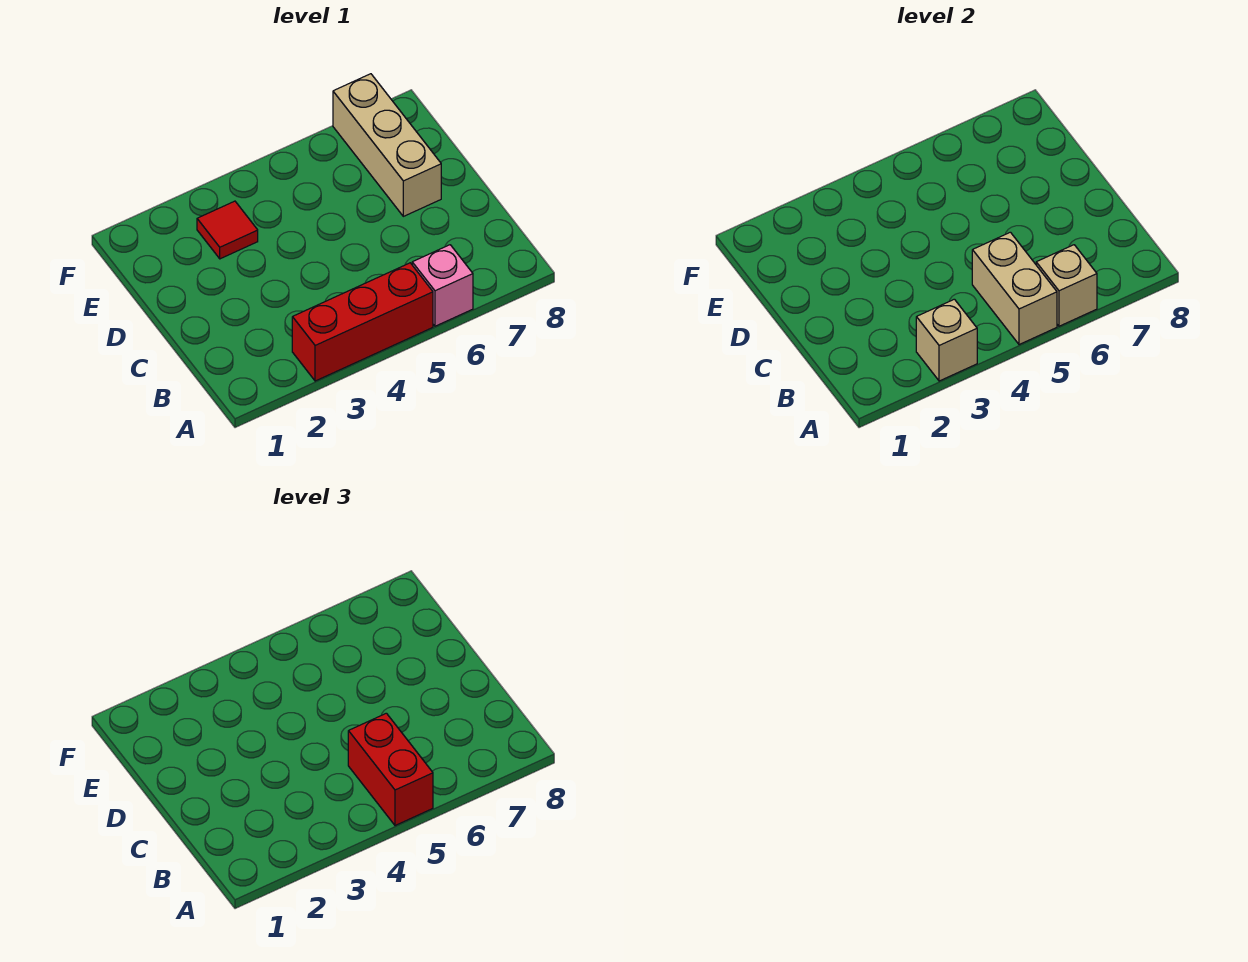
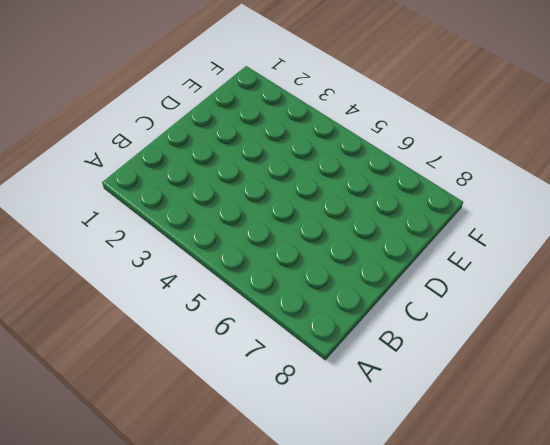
none -> red brick A3:A5 level 1
none -> pink brick A6 level 1

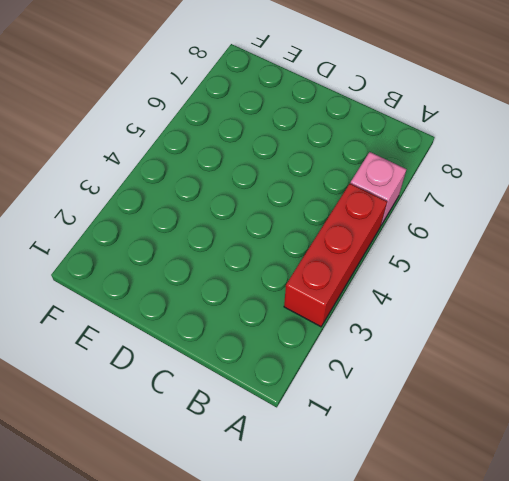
none -> tan brick D7:F7 level 1
none -> red tile E3 level 1

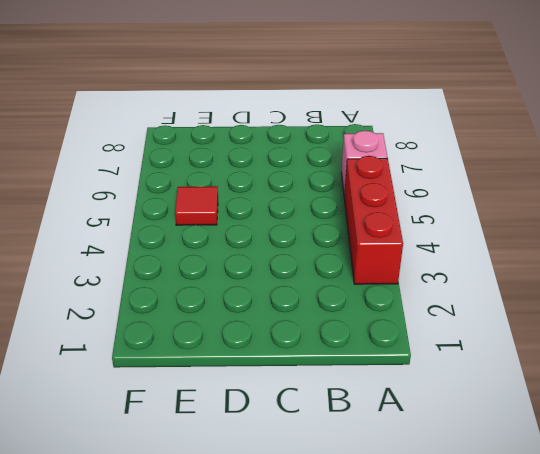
red tile E5 level 1 -> red tile E3 level 1
none -> tan brick D7:F7 level 1
none -> tan brick A3 level 2

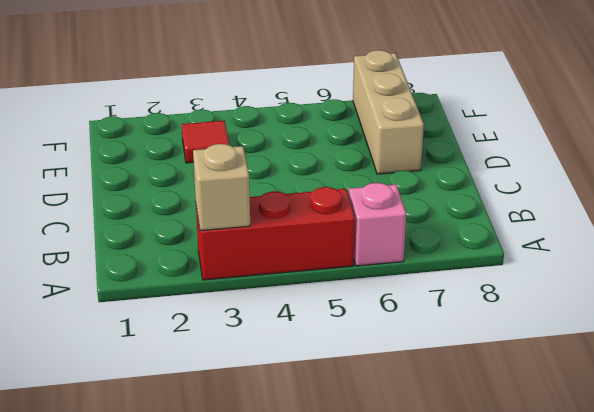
none -> tan brick A5:B5 level 2
none -> tan brick A6 level 2

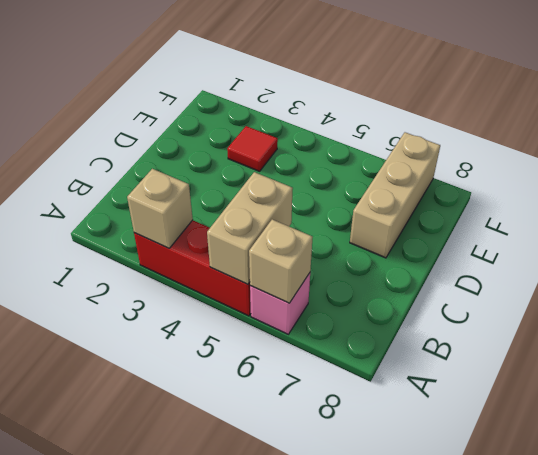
none -> red brick A5:B5 level 3

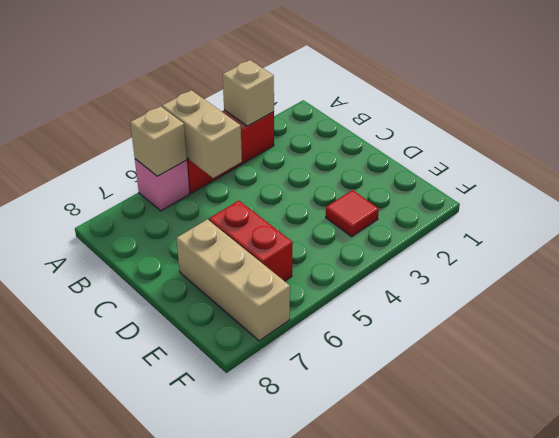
red brick D6:E6 level 1 -> red brick A5:B5 level 3

